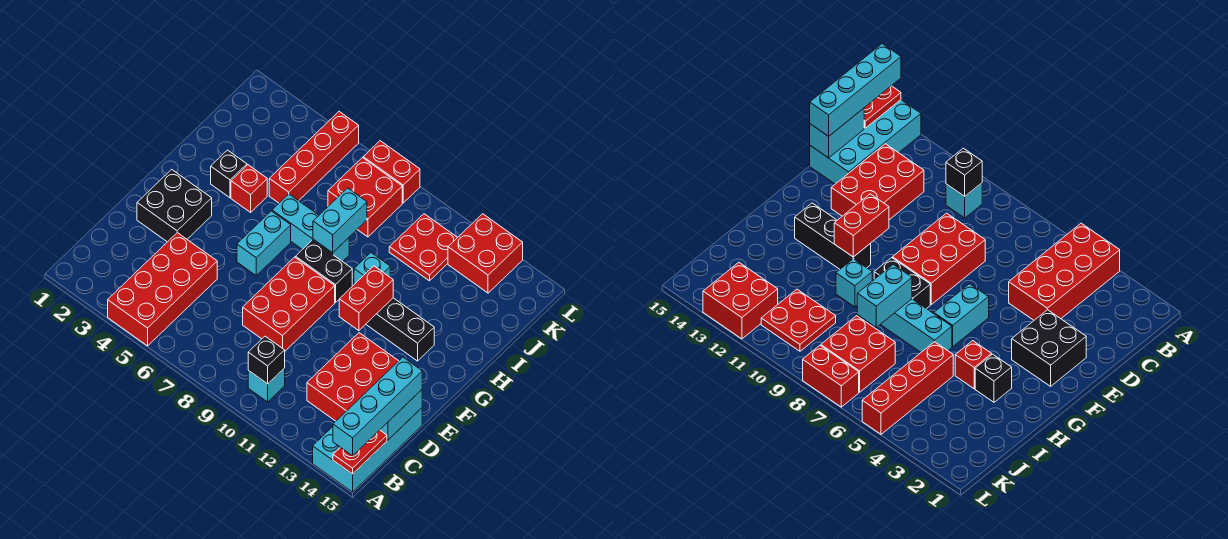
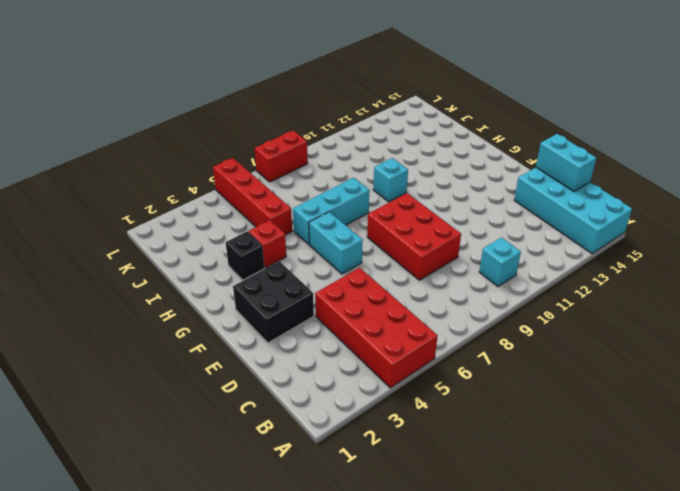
none -> red brick C12:E13 level 1
none -> black brick G8:G9 level 1
none -> black brick G11:G13 level 1

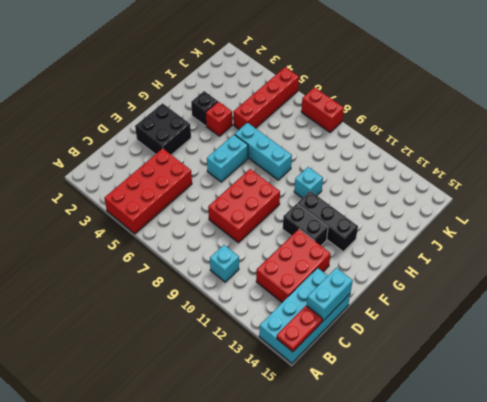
black brick F11:F12 level 1 -> black brick G8:G9 level 1
none -> red brick J7:K8 level 1
none -> red plate J10:K11 level 1
none -> red brick K12:L13 level 1

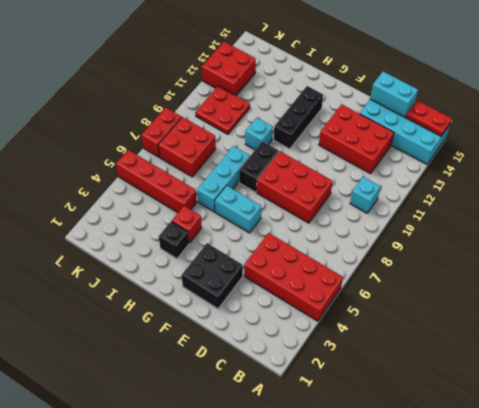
none -> black brick B10 level 2
none -> red brick F11:G11 level 2
none -> cyan brick H8:I8 level 2

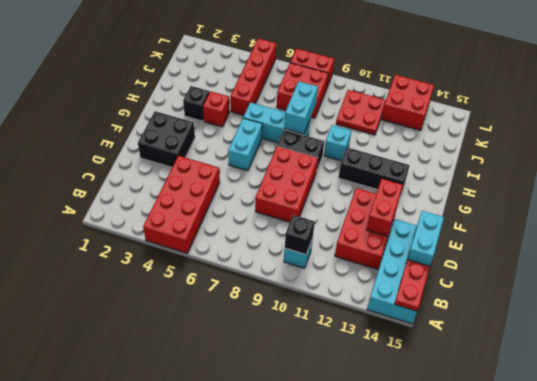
red brick D13:E13 level 2 -> red brick F11:G11 level 2
none -> cyan brick A15:D15 level 3

